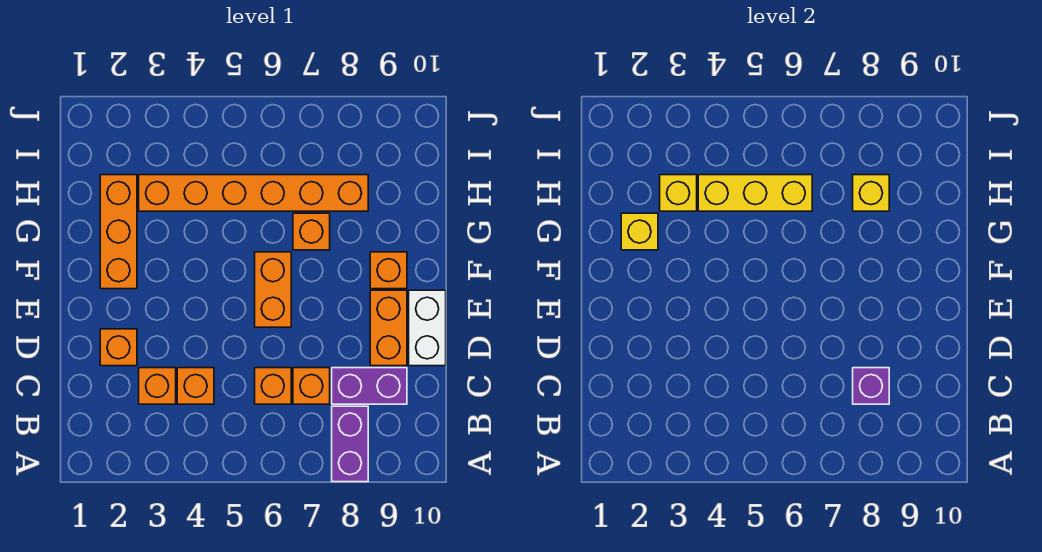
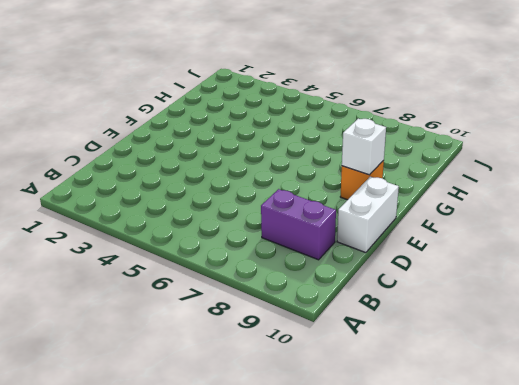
white brick F9 level 2 -> none
none -> purple brick A8:B8 level 1
none -> orange brick C3 level 1
none -> orange brick C4 level 1

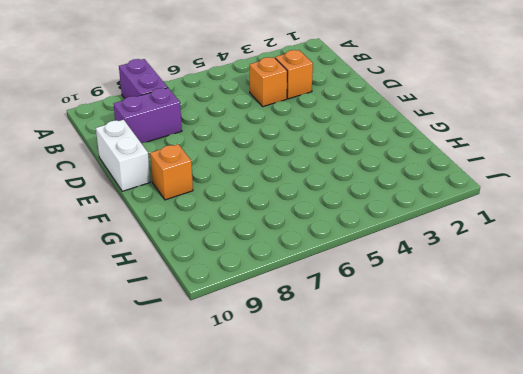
none -> orange brick C6 level 1
none -> orange brick C7 level 1
none -> orange brick D2 level 1

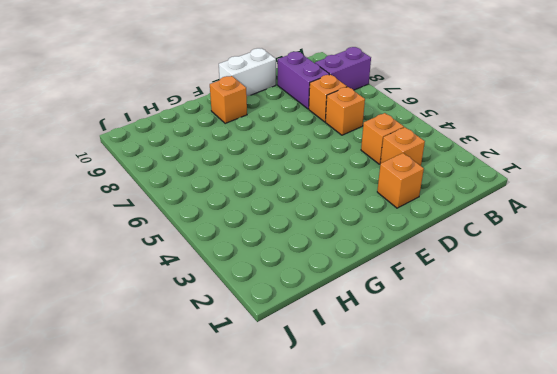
none -> orange brick D9:E9 level 1
none -> orange brick E6:F6 level 1
none -> orange brick F2:H2 level 1

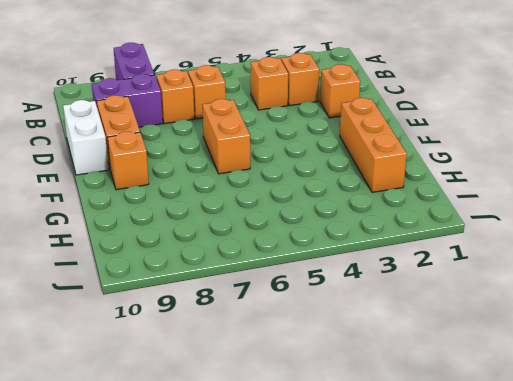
none -> orange brick G7 level 1
none -> orange brick H3:H8 level 1
none -> purple brick C8 level 2

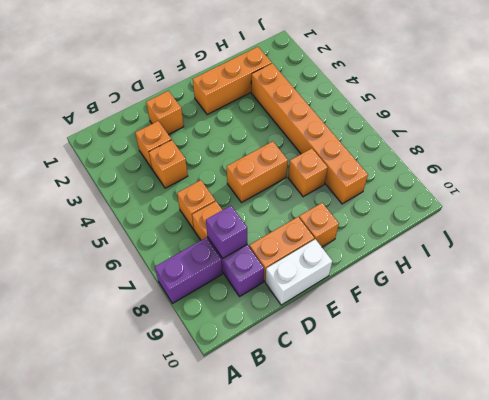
none -> yellow brick G2 level 2
none -> yellow brick H3 level 2
none -> yellow brick H4:H6 level 2

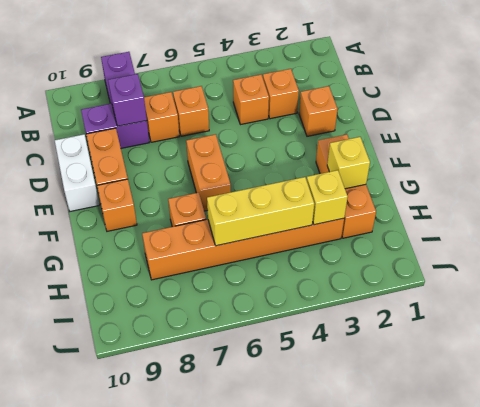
none -> yellow brick H8 level 2

